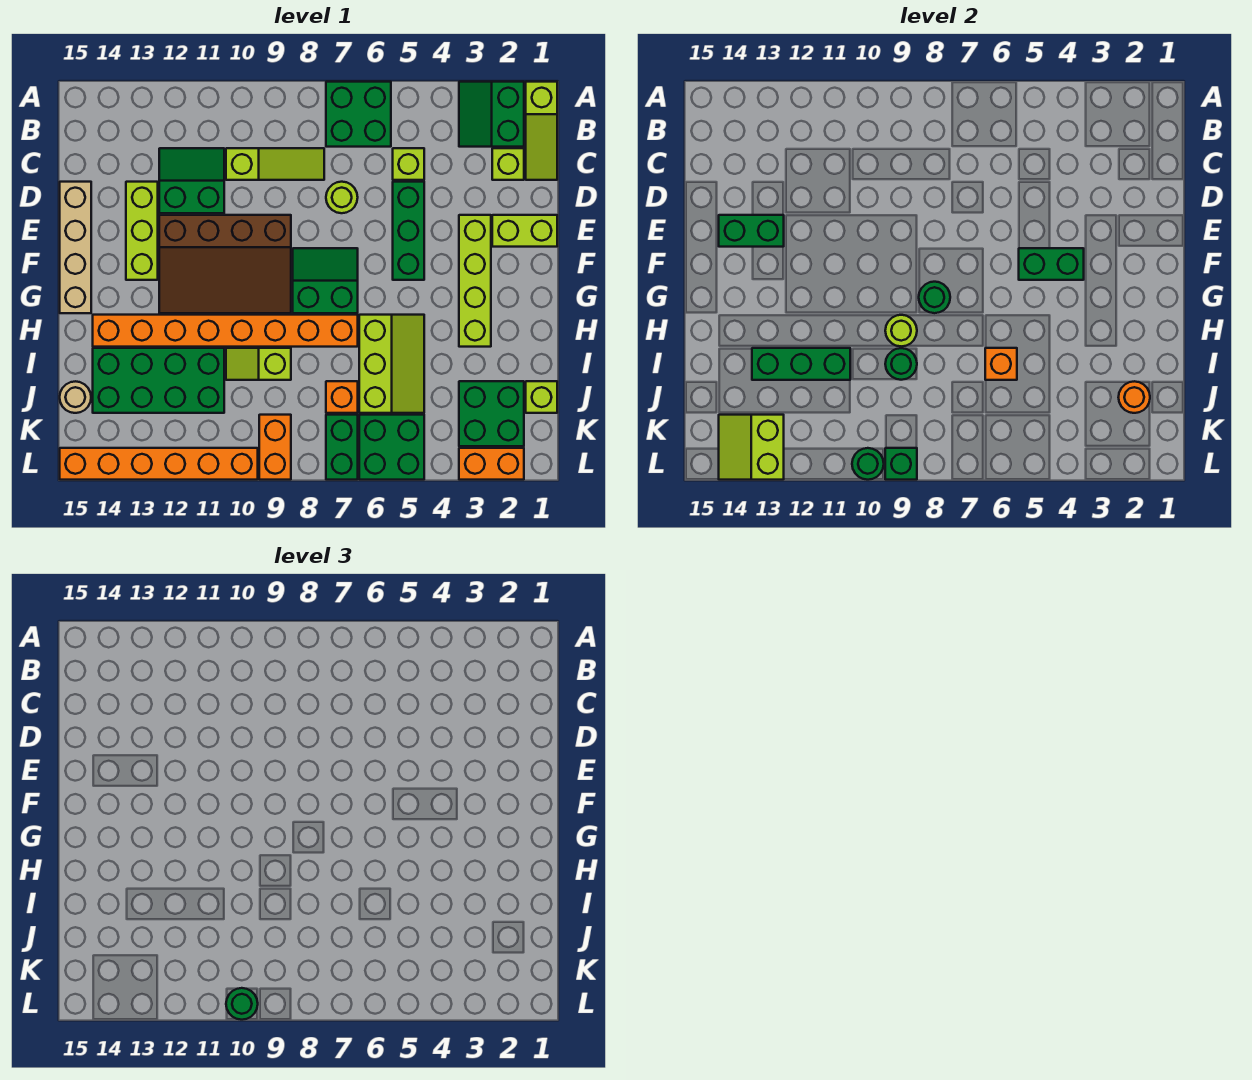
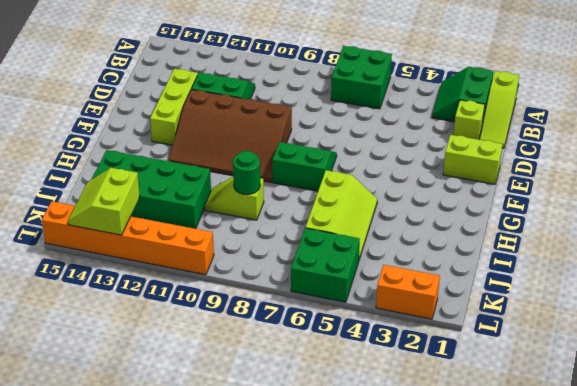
none -> lime brick C5 level 1
none -> lime slope C8:C10 level 1 top 10
none -> green brick D5:F5 level 1
none -> lime round brick D7 level 1

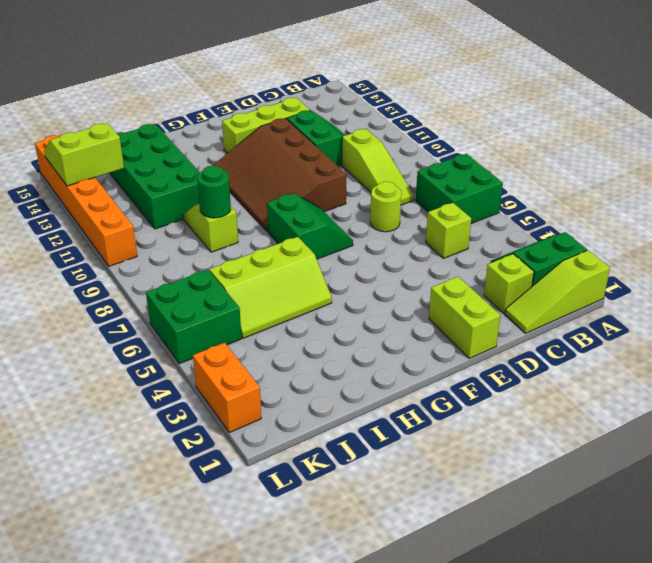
none -> green brick D5:F5 level 1
none -> tan brick D15:G15 level 1
none -> lime brick E3:H3 level 1
none -> orange brick H7:H14 level 1

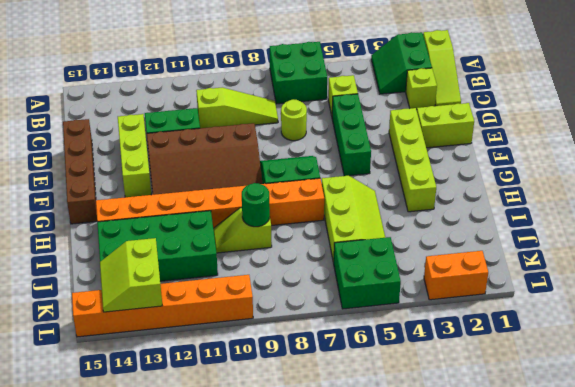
brown brick D15:G15 level 1 -> tan brick D15:G15 level 1
none -> lime brick J1 level 1
none -> green brick J2:K3 level 1
none -> orange brick J7 level 1
none -> tan round brick J15 level 1

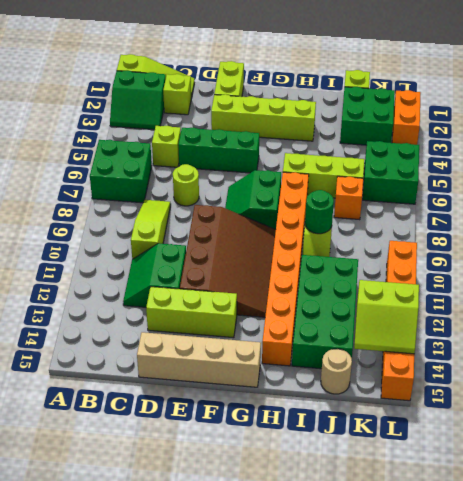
none -> green brick K7:L7 level 1
none -> orange brick K9:L9 level 1
none -> green brick E13:E14 level 2
none -> green brick F4:F5 level 2

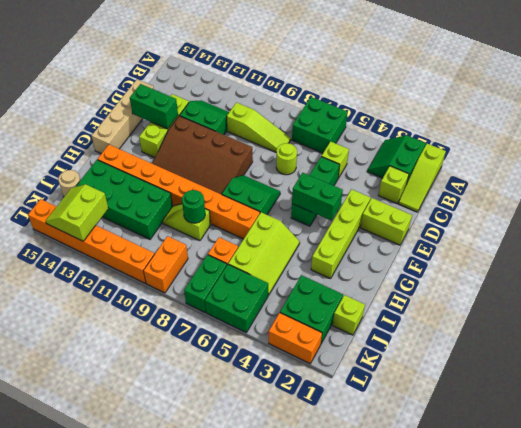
none -> green round brick G8 level 2
none -> lime round brick H9 level 2
none -> orange brick I6 level 2
none -> green brick I11:I13 level 2

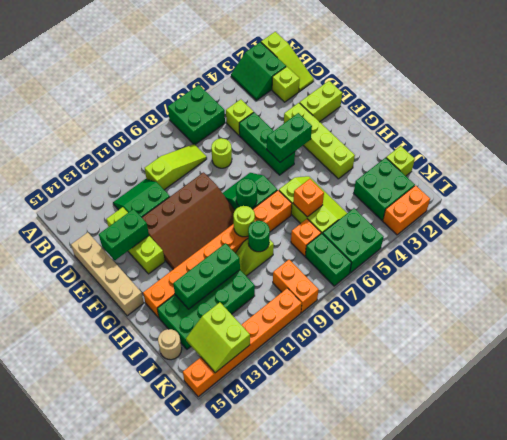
none -> orange round brick J2 level 2
none -> green brick L9 level 2
none -> green round brick L10 level 2
none -> green round brick L10 level 3

